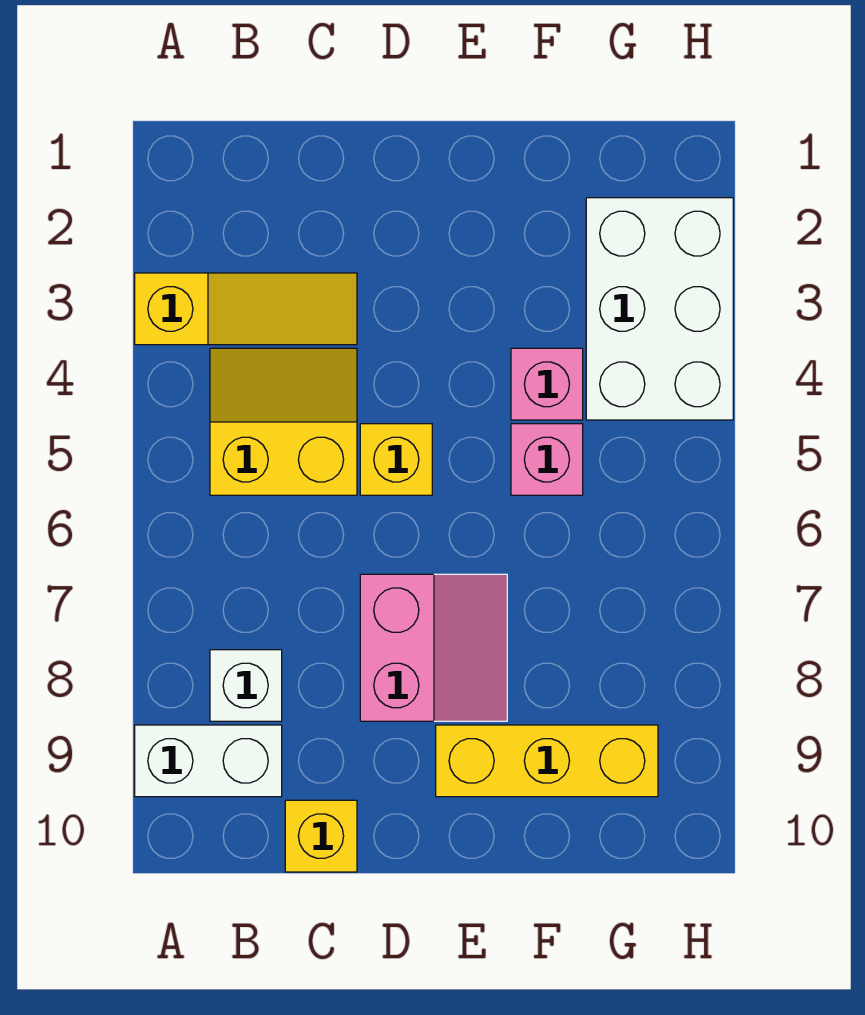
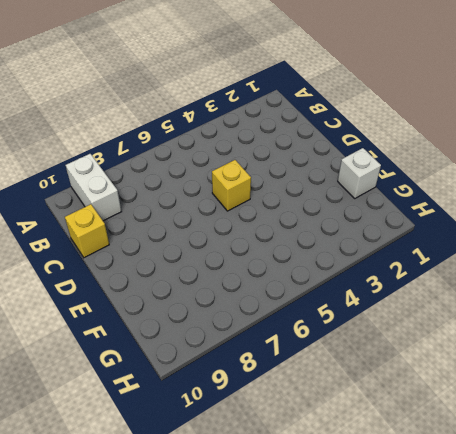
white brick F1 level 1 -> white brick B8 level 1
none -> yellow slope A3:C3 level 1 top A
none -> yellow slope B4:C5 level 1 top 5

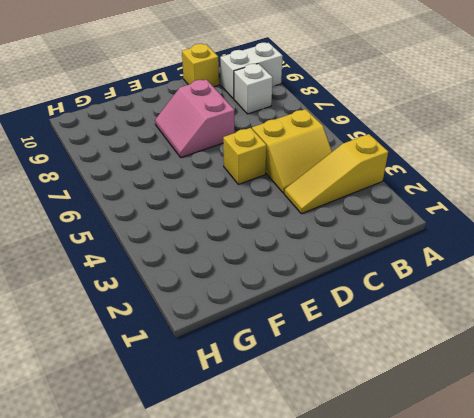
none -> yellow brick E9:G9 level 1
none -> pink brick F4 level 1

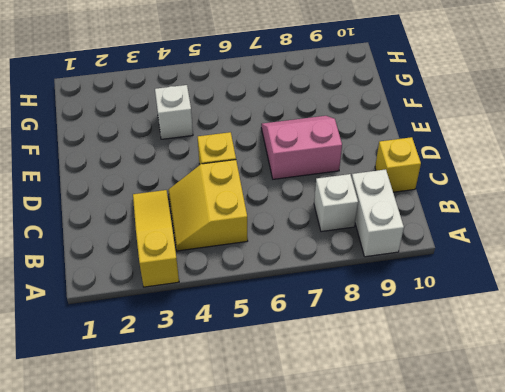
white brick F4 level 1 -> pink brick F4 level 1
none -> yellow brick E9:G9 level 1
none -> pink brick F5 level 1

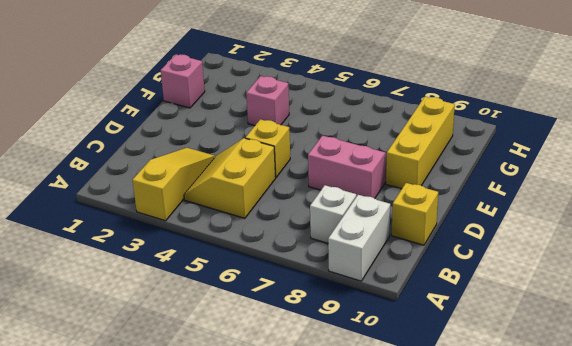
pink brick F1 level 1 -> pink brick F5 level 1
none -> white brick G2:H4 level 1

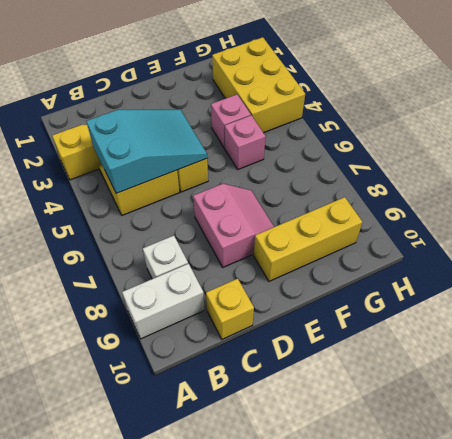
cyan slope B4:D5 level 2 top B -> none
yellow brick G2:H4 level 1 -> white brick G2:H4 level 1

